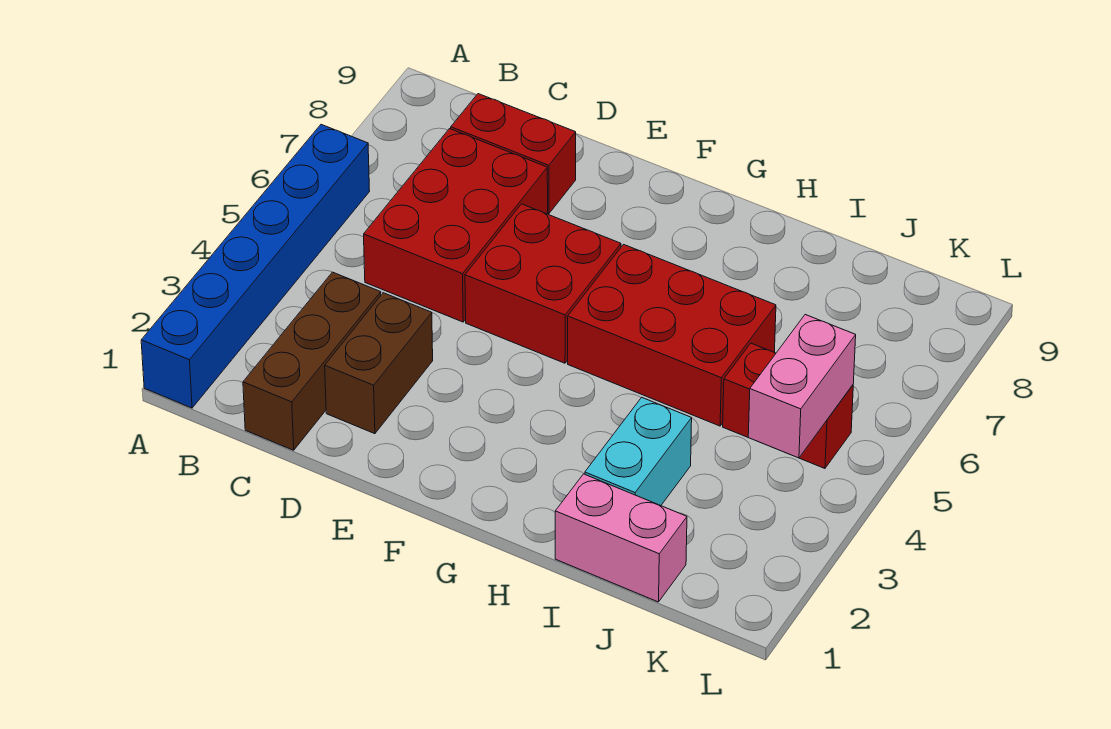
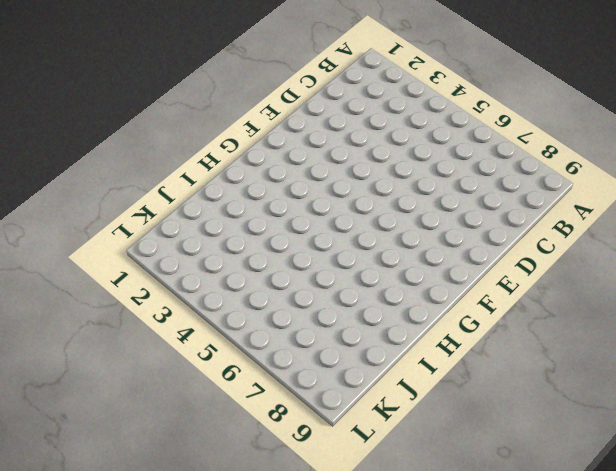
none -> blue brick A1:A6 level 1
none -> brown brick C1:C3 level 1

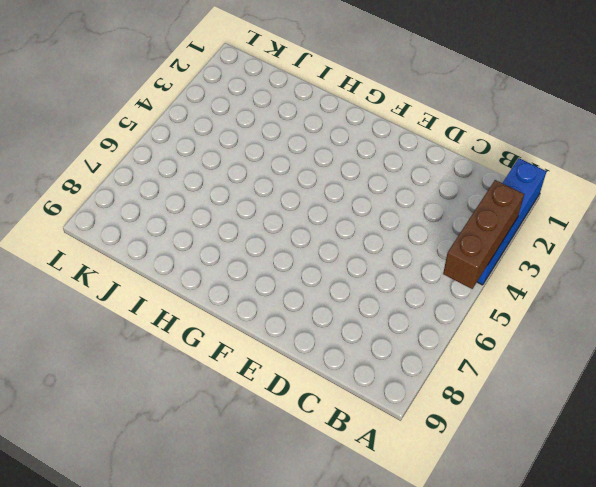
blue brick A1:A4 level 1 -> blue brick A1:A6 level 1
brown brick A3:A5 level 2 -> brown brick C1:C3 level 1
none -> red brick C5:D7 level 1
none -> red brick C8:D8 level 1

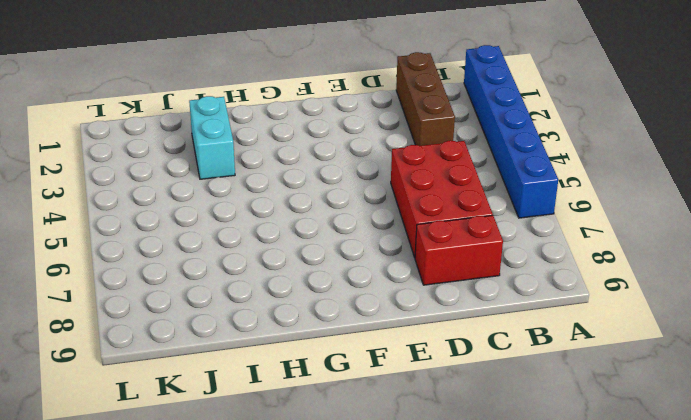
none -> brown brick D2:D3 level 1
none -> red brick E5:F6 level 1

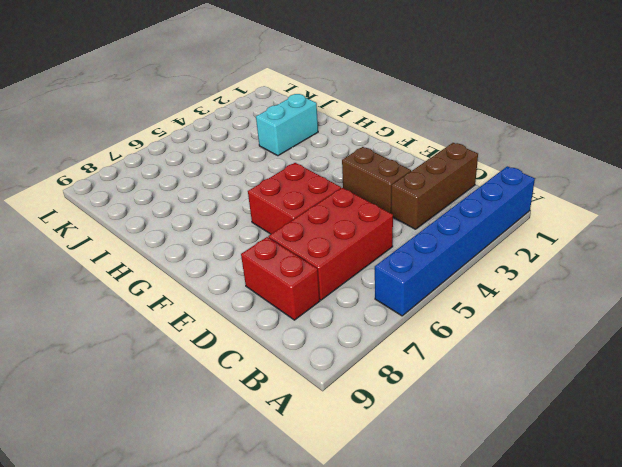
brown brick D3:E3 level 1 -> brown brick D2:D3 level 1
none -> red brick G5:I6 level 1
none -> pink brick I1:J1 level 1

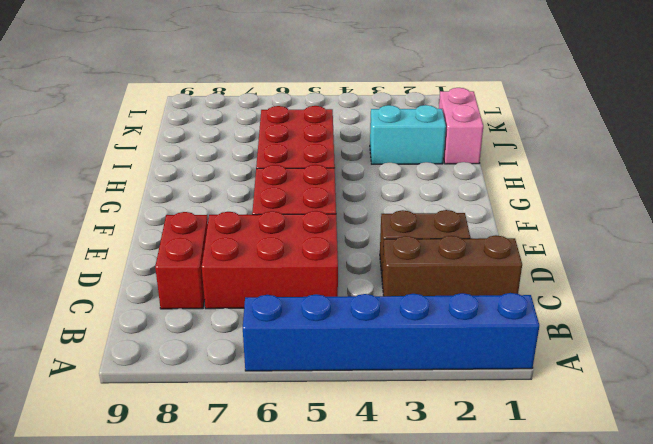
none -> red brick J5:K5 level 1
none -> pink brick K4:K5 level 2

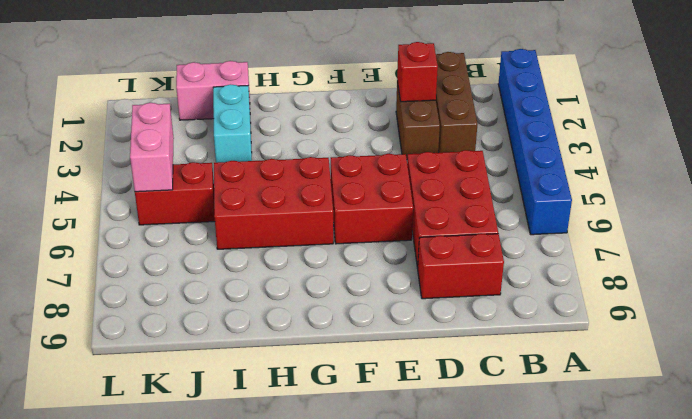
red brick D2 level 2 -> none

